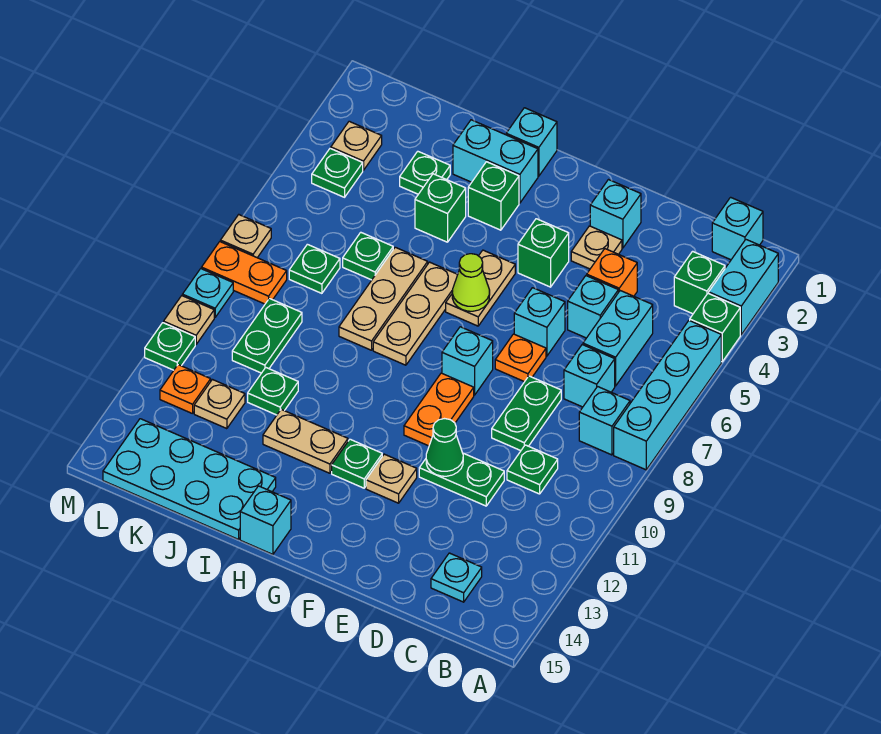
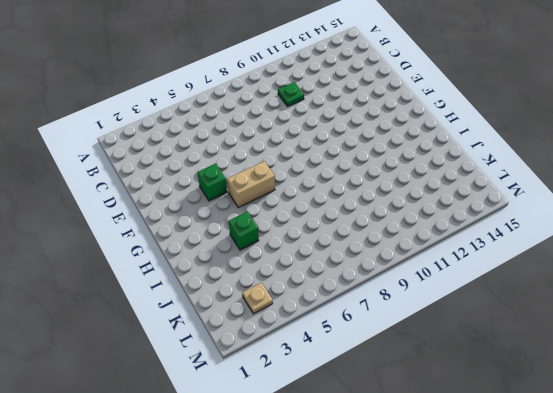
tan brick G5:G6 level 1 -> tan plate G5:G6 level 1
none -> cyan brick A2:A3 level 1
none -> green brick A4 level 1
none -> cyan brick A5:A8 level 1
none -> cyan brick B1 level 1

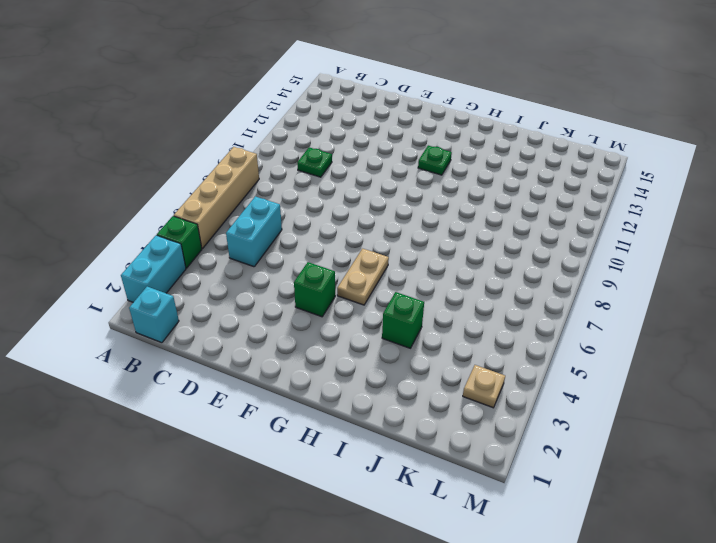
tan brick A5:A8 level 1 -> cyan brick A5:A8 level 1
none -> green brick B3 level 1
none -> cyan brick B8 level 1
none -> cyan brick C7 level 1
none -> cyan plate C14 level 1

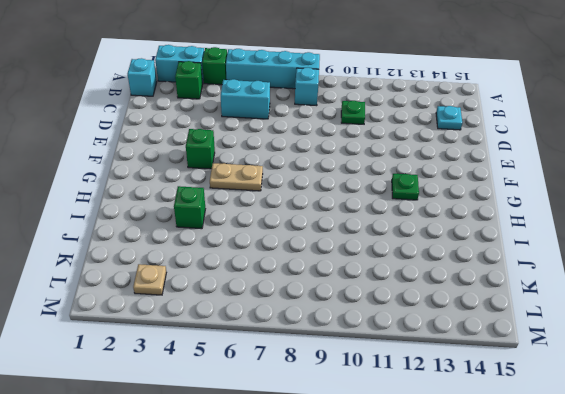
none -> cyan brick C7 level 1
none -> orange brick D4 level 1
none -> cyan brick D5 level 1
none -> green plate D8:D9 level 1

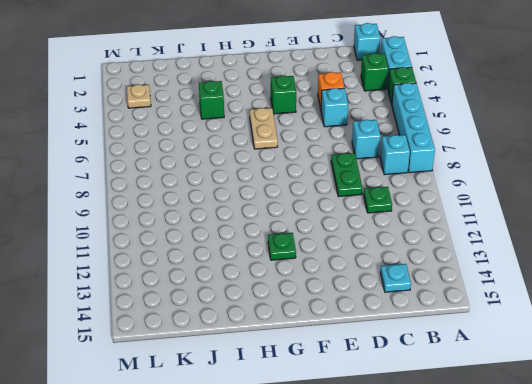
none -> cyan brick C5:C6 level 1
none -> green plate D11:E11 level 1
none -> cyan brick E2 level 1
none -> tan plate E3 level 1

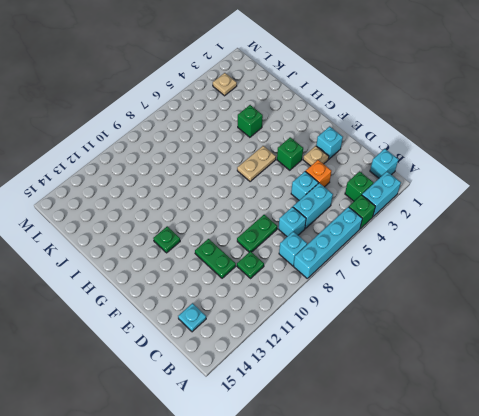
none -> cyan brick E6 level 1
none -> orange plate E7 level 1
none -> cyan brick F8 level 1
none -> orange plate F9:F10 level 1

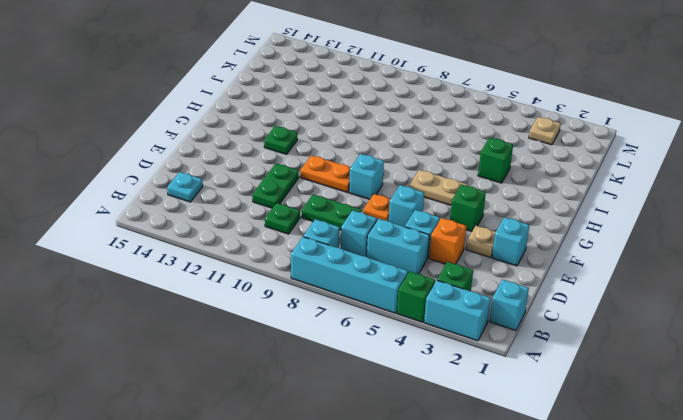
none -> tan plate F12 level 1
none -> cyan brick H1 level 1
none -> cyan brick H2:I2 level 1
none -> green brick H3 level 1

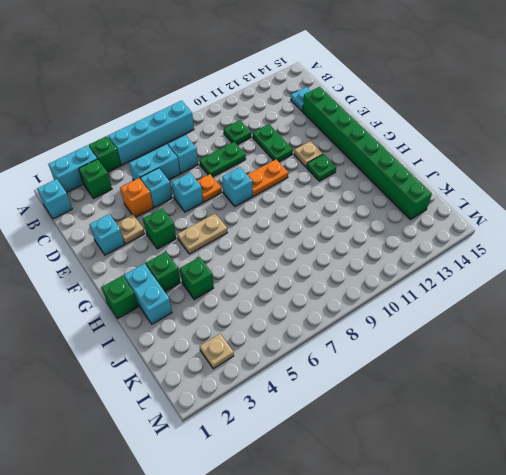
green brick D14:K14 level 1 -> cyan plate I14:L15 level 1
green brick H1 level 1 -> cyan brick H1 level 1
none -> cyan brick B8 level 1
none -> tan plate H6:H8 level 1
none -> tan plate H12:I12 level 1
none -> cyan brick H15 level 1

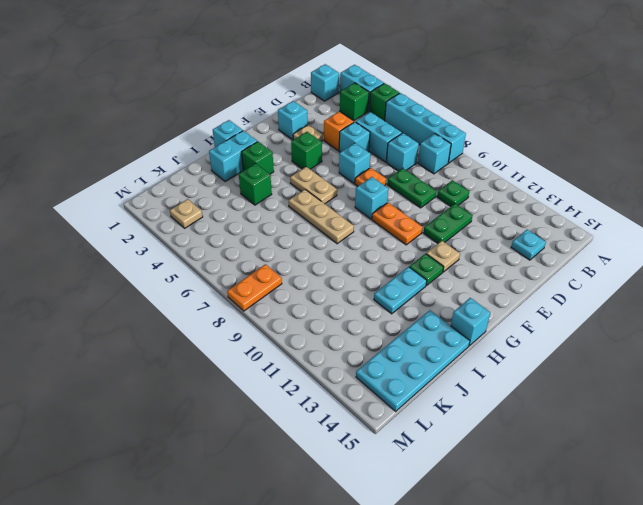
cyan plate H12:I12 level 1 -> tan plate H12:I12 level 1
none -> tan plate I6:I8 level 1
none -> green plate J3 level 1
none -> green plate J6 level 1
none -> green plate J11 level 1

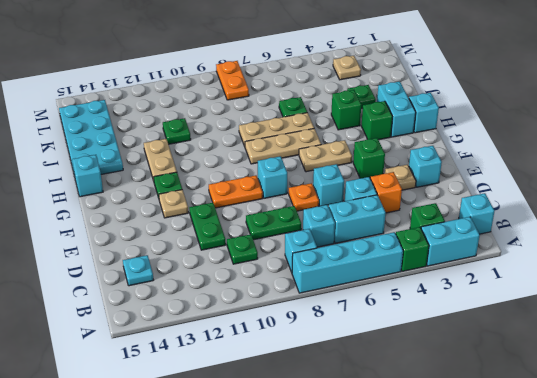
none -> green plate K7 level 1
none -> green plate K9:K10 level 1
none -> tan plate K12 level 1
none -> green plate L4 level 1

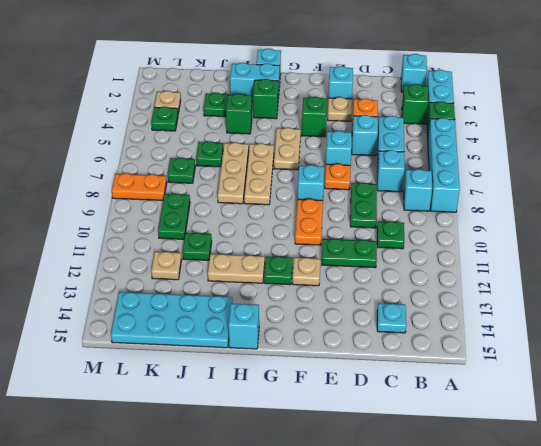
none -> orange plate L12 level 1
none -> tan plate M7 level 1
none -> cyan plate M9 level 1
none -> tan plate M10 level 1

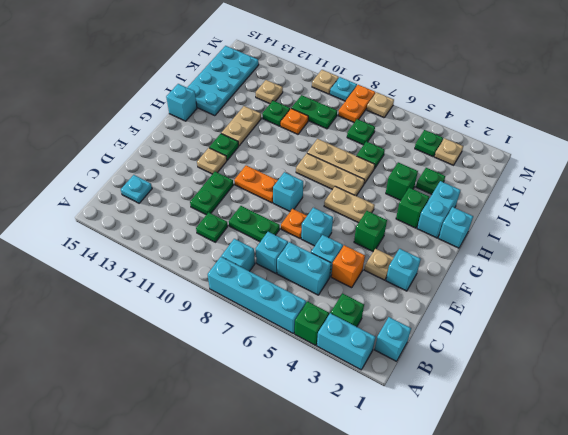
orange plate J10 level 1 -> orange plate L12 level 1
none -> green plate M11 level 1
none -> green cone E11 level 2
none -> lime cone G6 level 2

